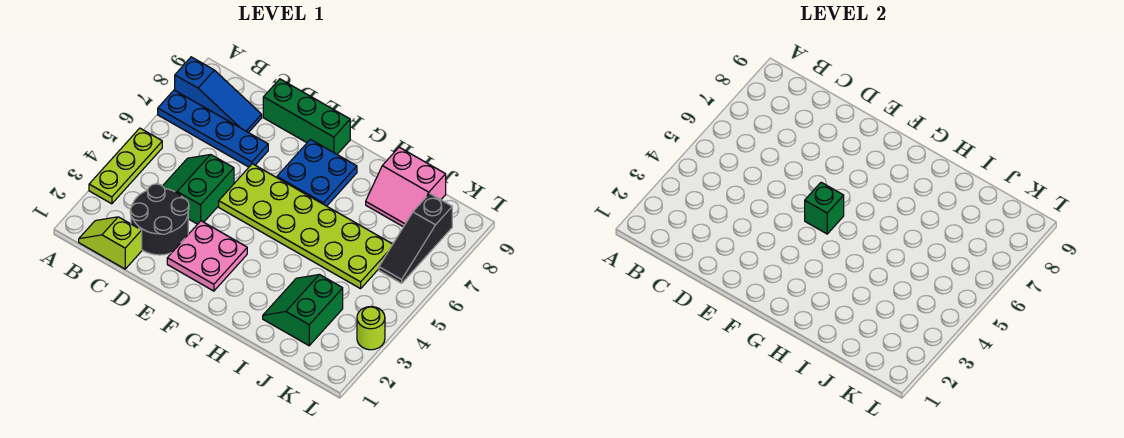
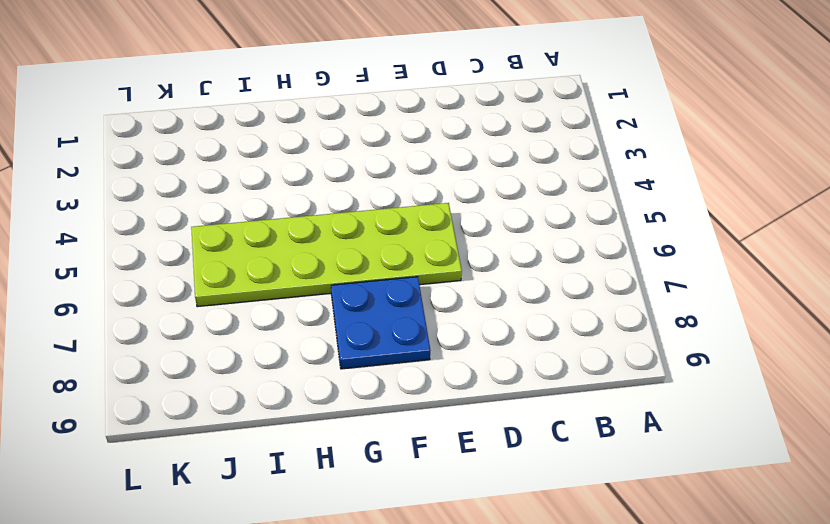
none -> lime plate A3:A5 level 1
none -> blue plate A7:D7 level 1
none -> blue slope A8:C8 level 1 top A

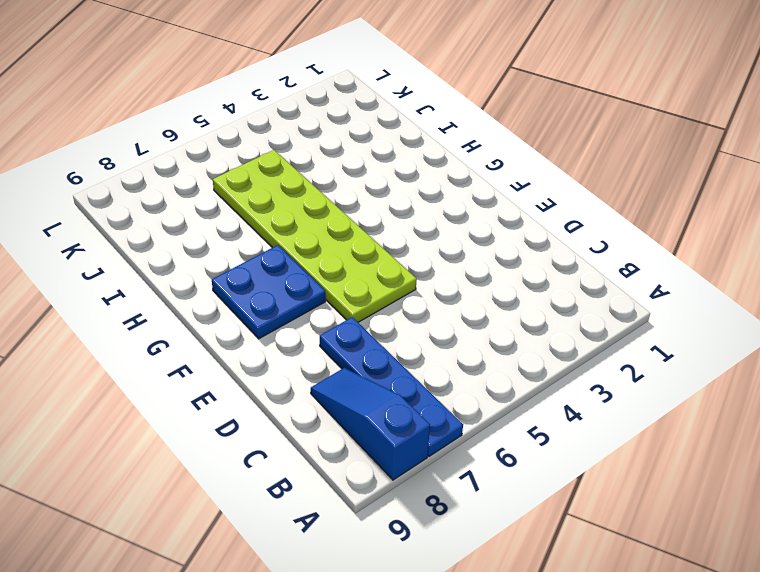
none -> lime plate A3:A5 level 1
none -> lime slope B1:C1 level 1 top C
none -> black round brick C2:D3 level 1

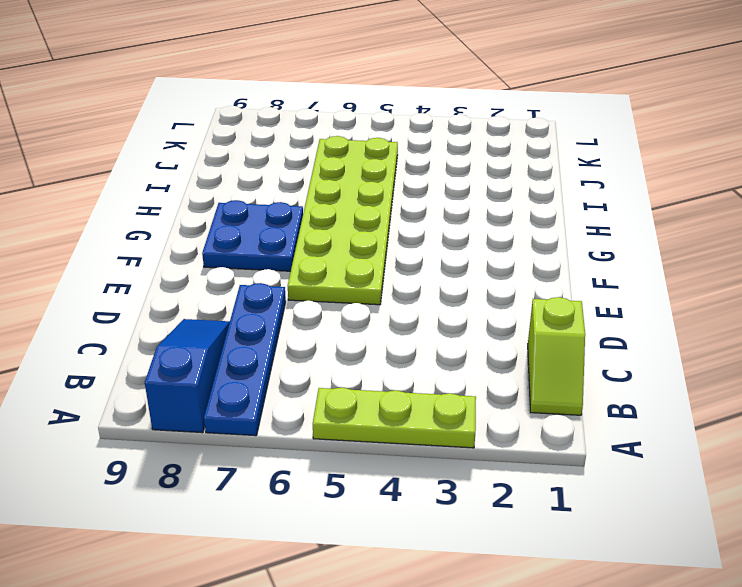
none -> black round brick C2:D3 level 1
none -> green slope C4:D5 level 1 top D
none -> green brick D9:F9 level 1

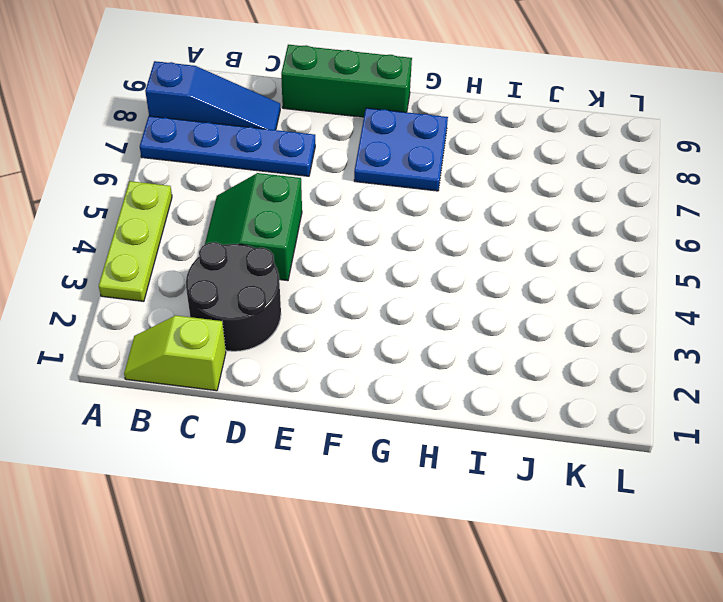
none -> pink plate E2:F3 level 1
none -> lime plate E5:J6 level 1
none -> green slope I2:J3 level 1 top J

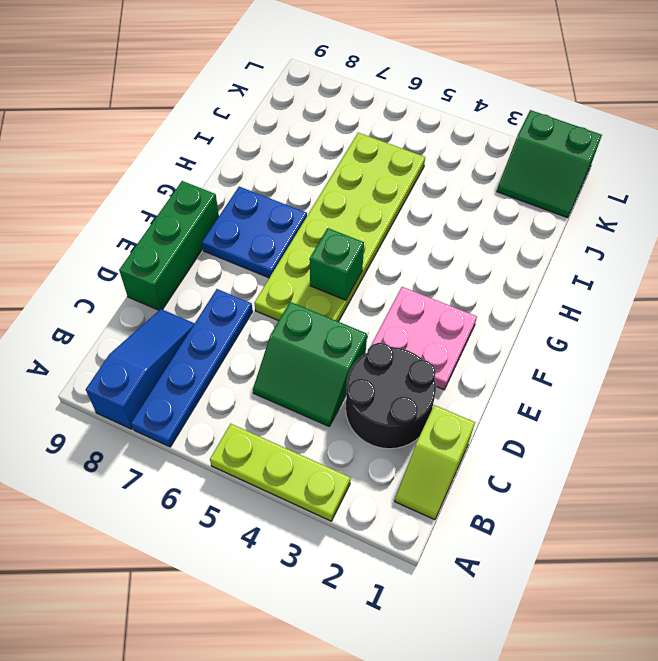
green slope K1:L2 level 1 top L -> green slope I2:J3 level 1 top J
none -> pink slope I8:J9 level 1 top 9
none -> black slope K6:K8 level 1 top 8
none -> lime round brick L3 level 1

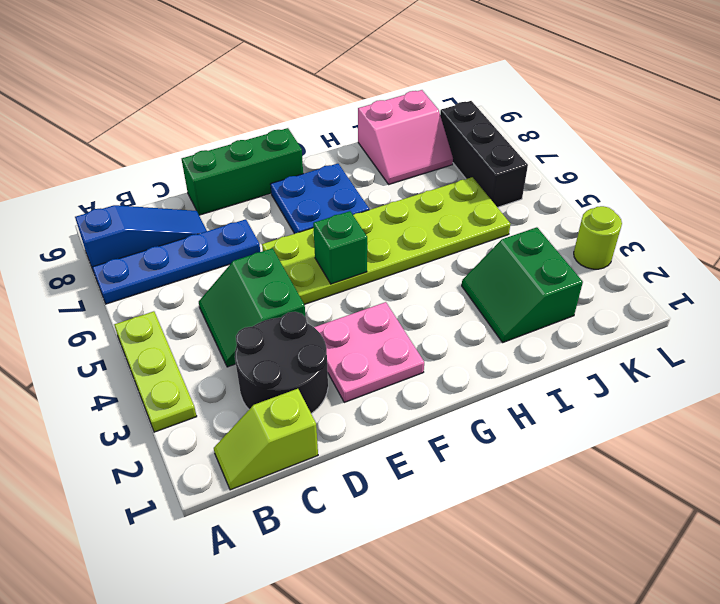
black brick K6:K8 level 1 -> black slope K6:K8 level 1 top 8

